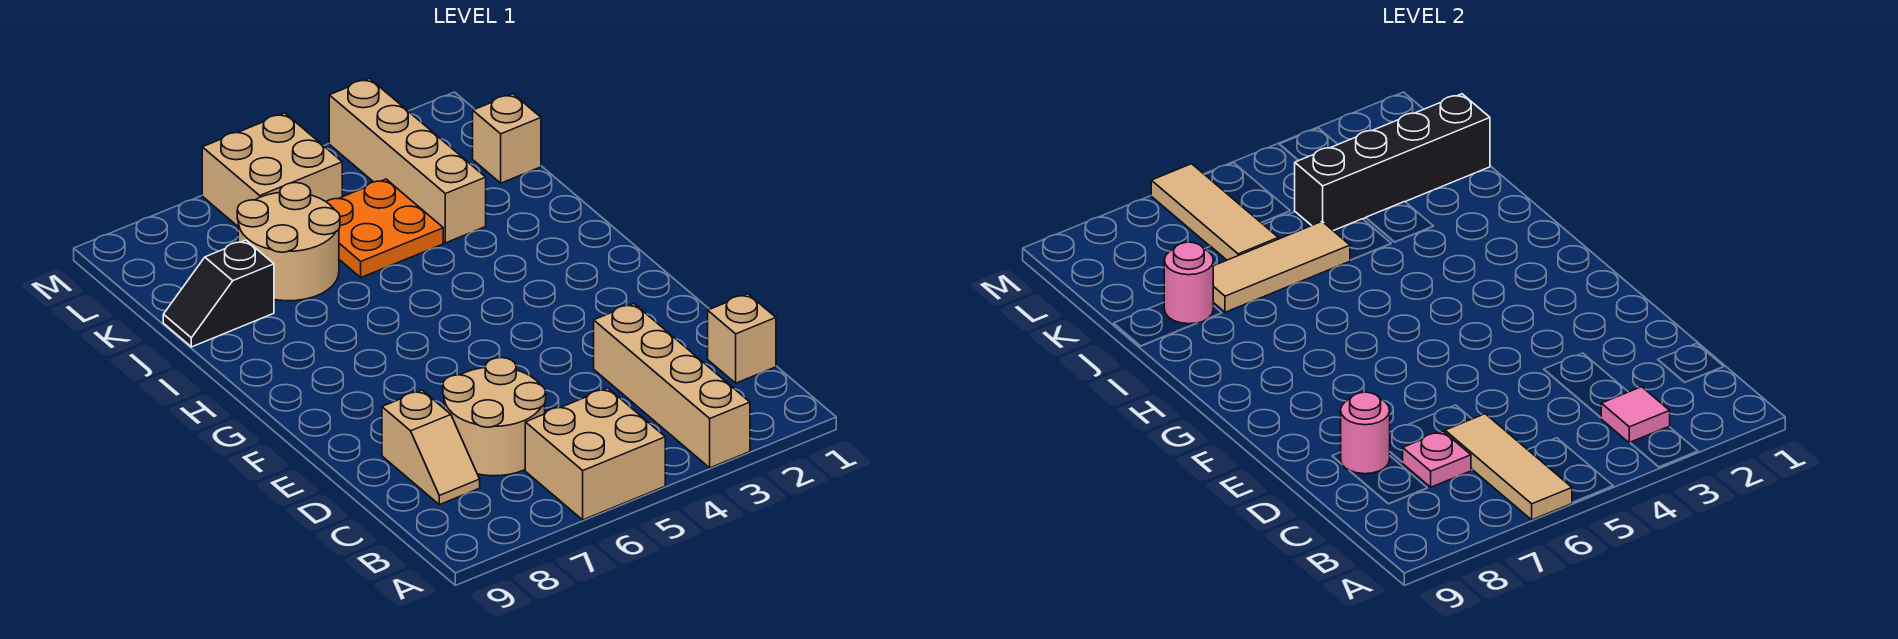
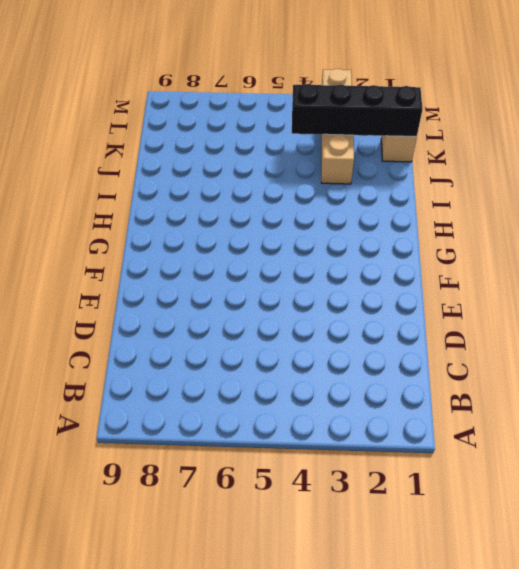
none -> tan brick A3:D3 level 1
none -> tan brick A5:B6 level 1
none -> tan brick C1 level 1

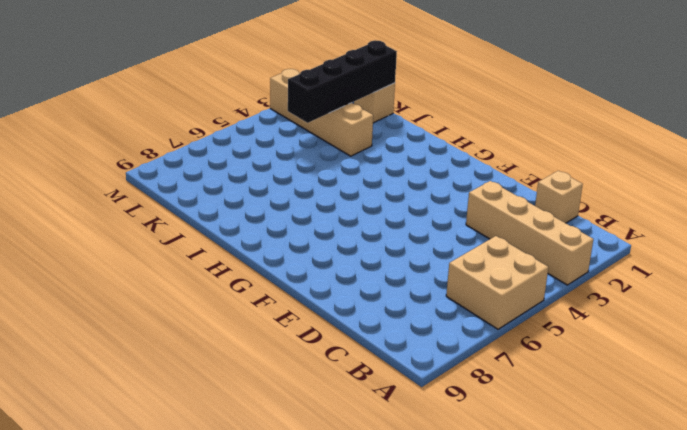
none -> tan round brick C6:D7 level 1
none -> tan slope C8:D8 level 1 top D
none -> orange plate J4:K5 level 1

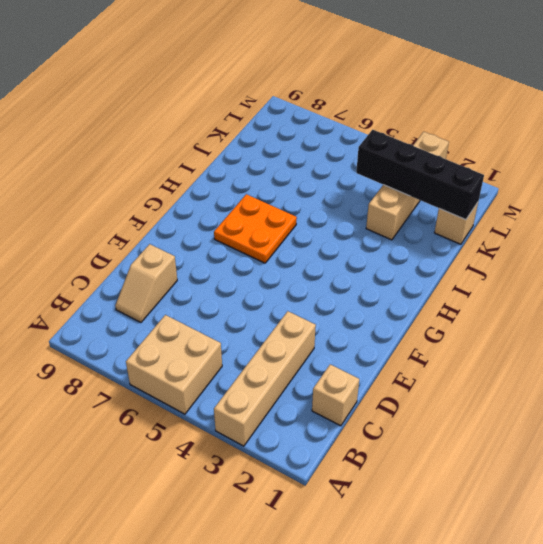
orange plate G6:H7 level 1 -> orange plate J4:K5 level 1
none -> tan round brick C6:D7 level 1
none -> tan round brick J6:K7 level 1
none -> black slope J8:J9 level 1 top 8

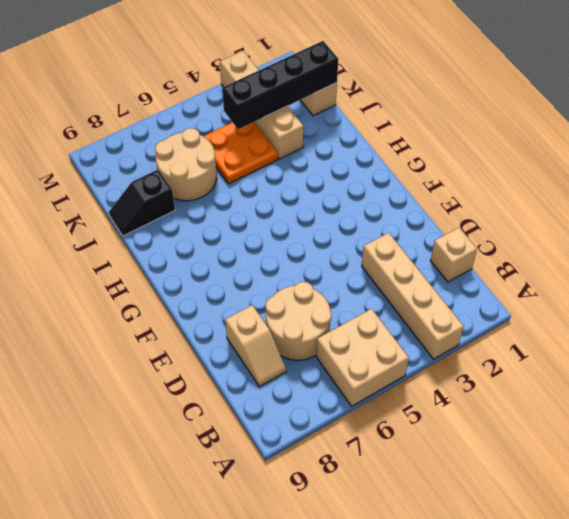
none -> tan brick L5:M6 level 1
none -> tan tile A6:C6 level 2
none -> pink tile B3 level 2

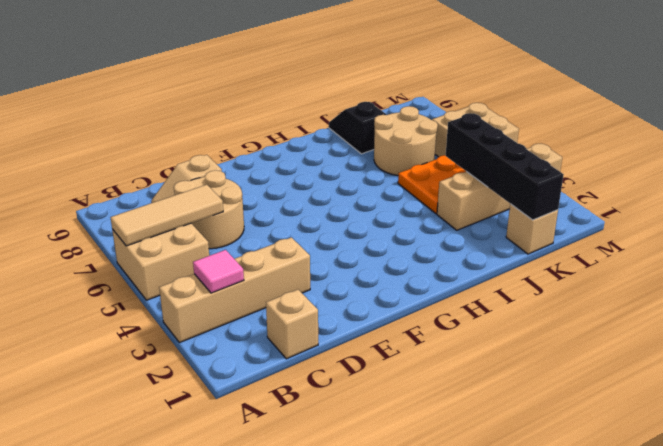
none -> pink plate C7 level 2
none -> pink round brick D8 level 2
none -> tan tile J5:J7 level 2

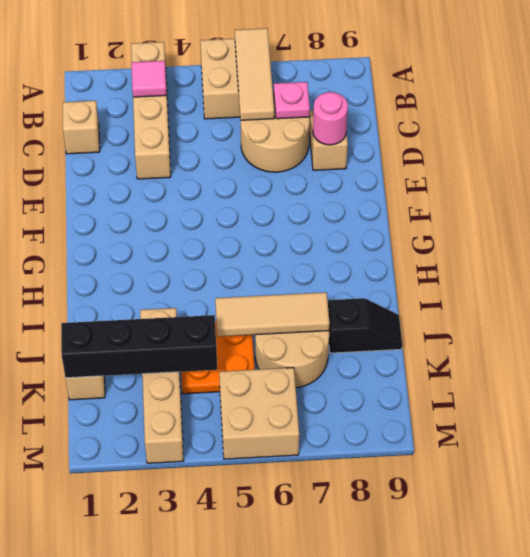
none -> pink round brick J8 level 2
none -> tan tile K6:M6 level 2

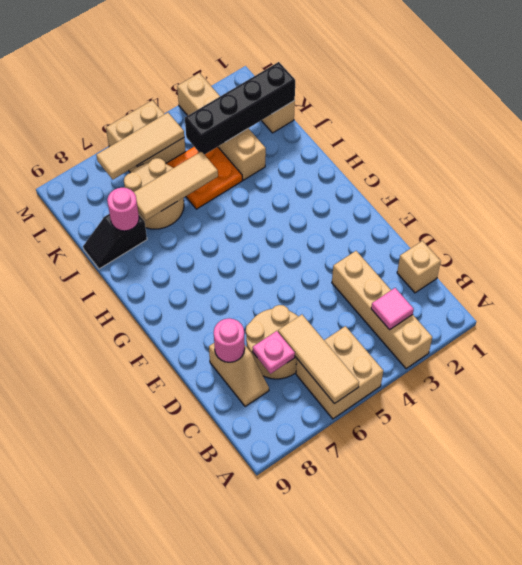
tan tile L5:L7 level 2 -> tan tile K6:M6 level 2

